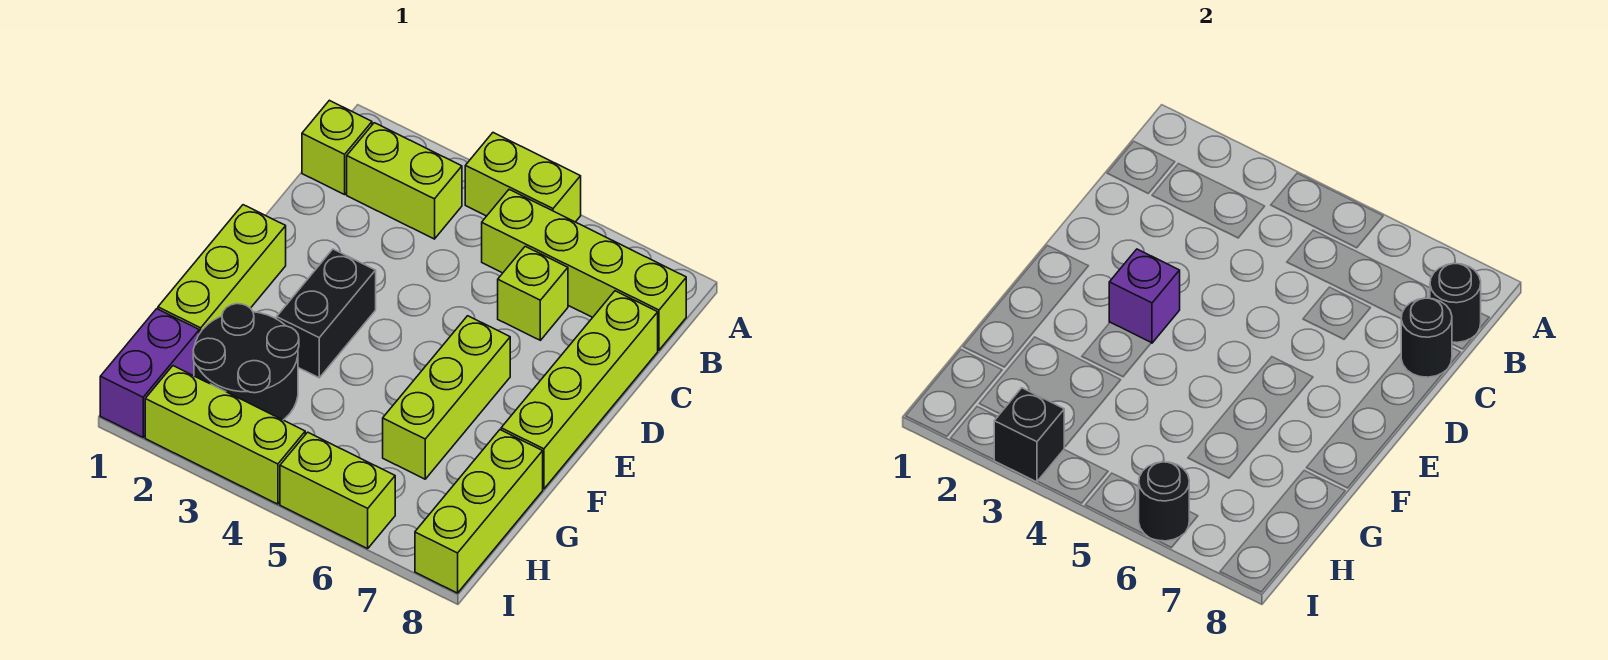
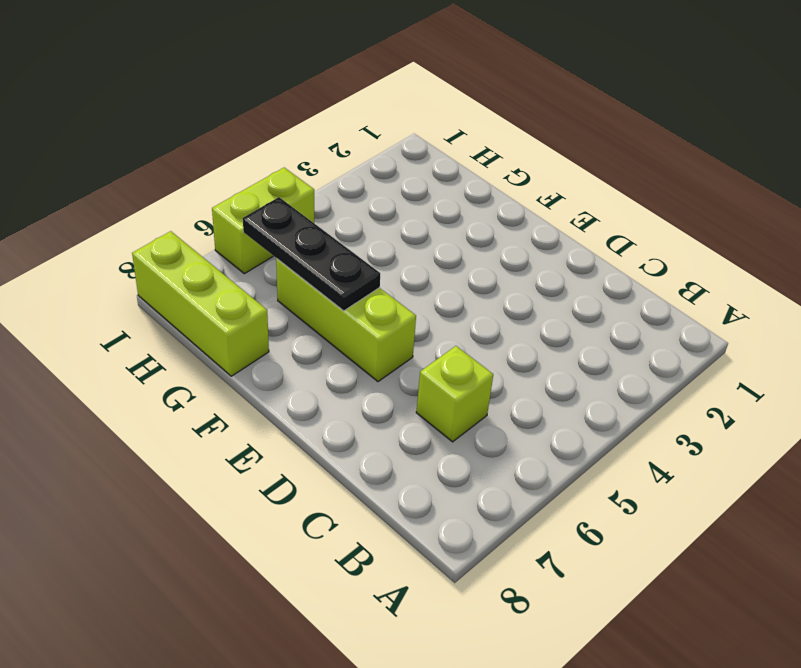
black plate F6:H6 level 2 -> none
none -> lime brick A4:A5 level 1
none -> lime brick B1 level 1
none -> lime brick B2:B3 level 1

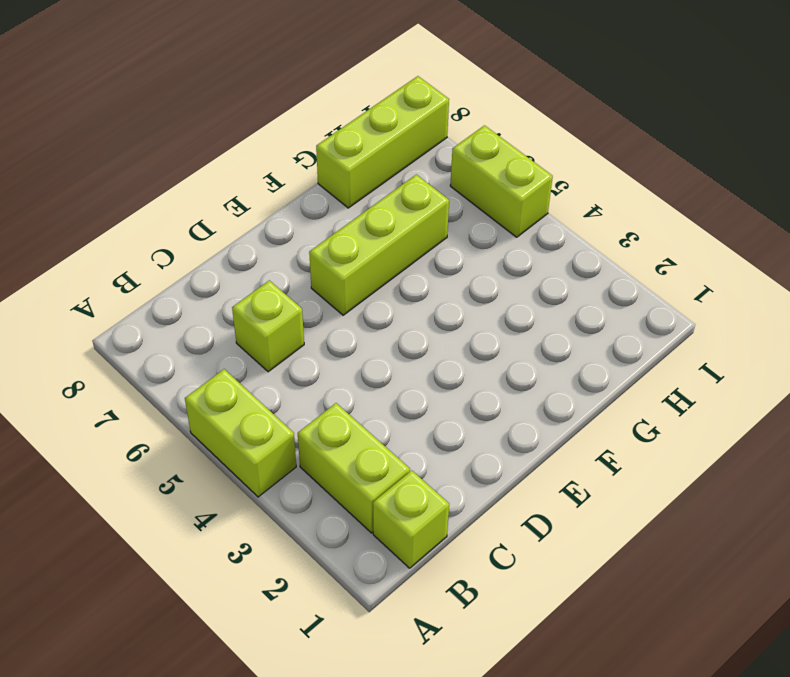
none -> lime brick B5:B8 level 1
none -> lime brick C8:F8 level 1
none -> lime brick E1:G1 level 1

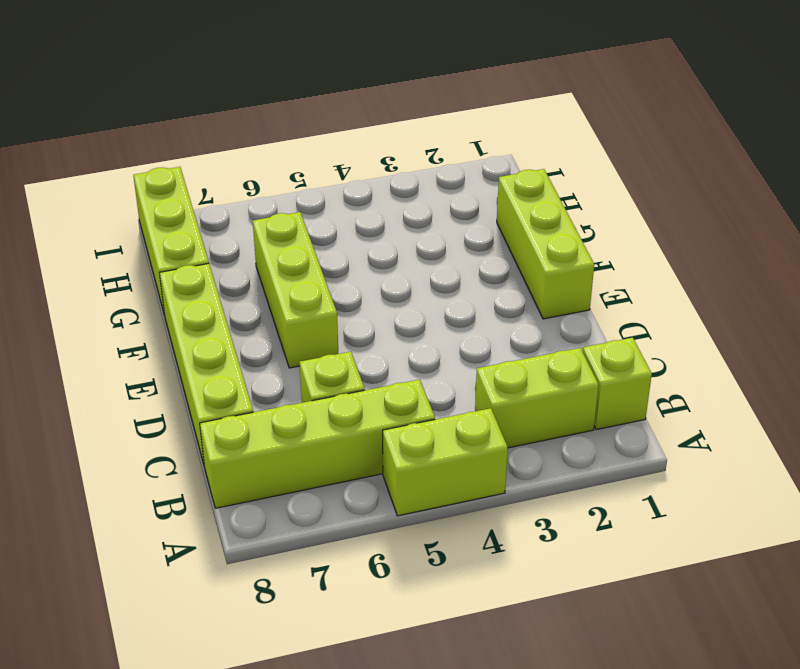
none -> black brick E3:F3 level 1
none -> black round brick G2:H3 level 1
none -> purple brick H1:I1 level 1

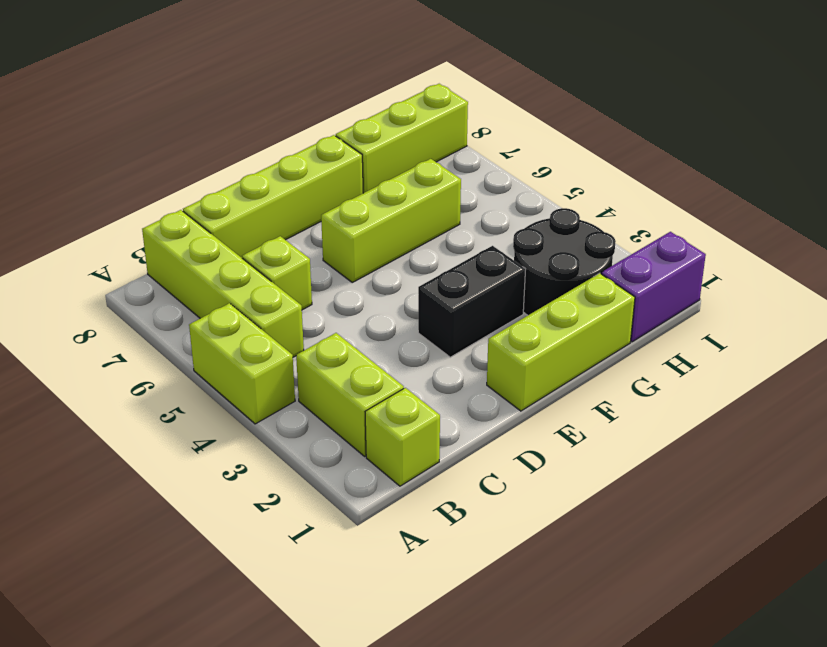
none -> lime brick I2:I4 level 1
none -> lime brick I5:I6 level 1
none -> black round brick B8 level 2

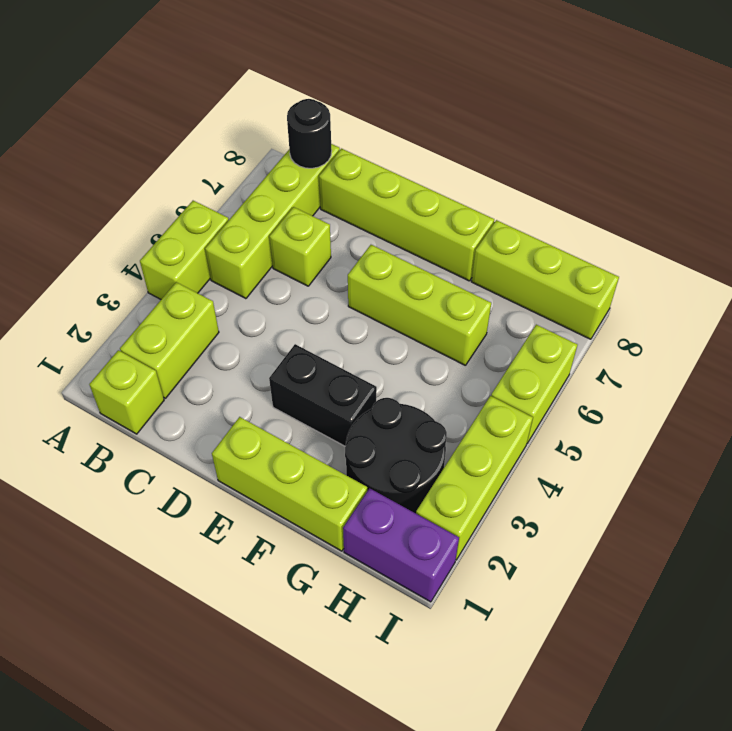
none -> black round brick C8 level 2
none -> purple brick E3 level 2
none -> black brick I3 level 2

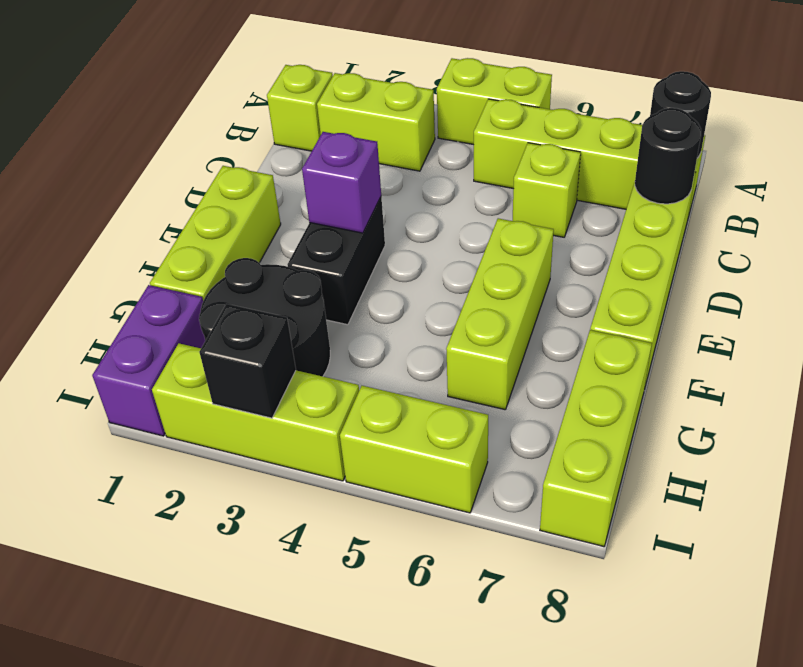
none -> black round brick I6 level 2

